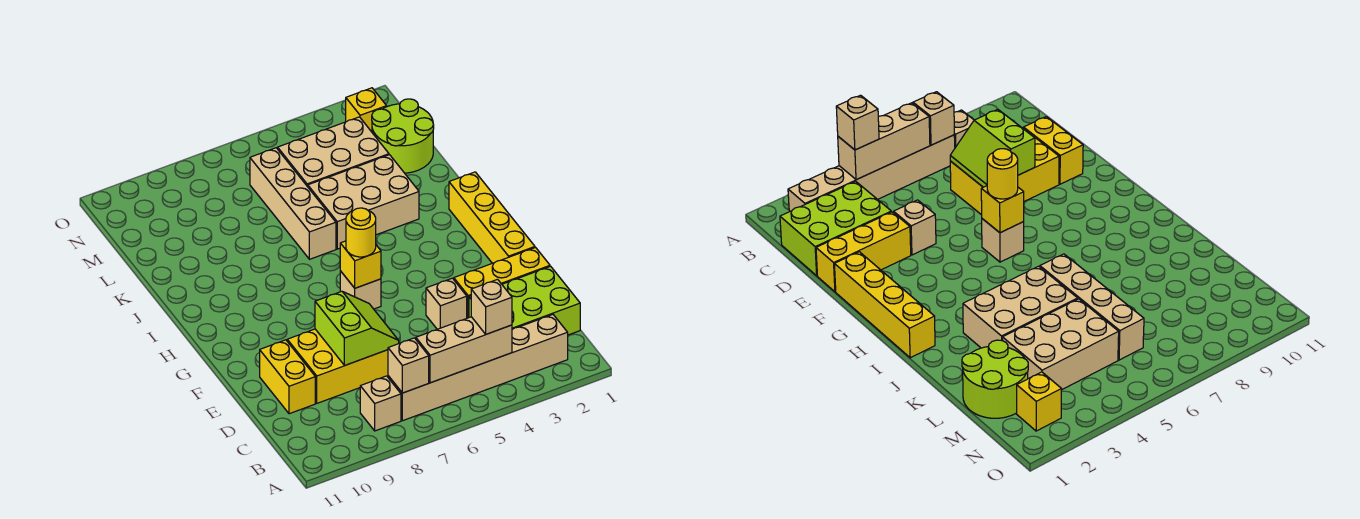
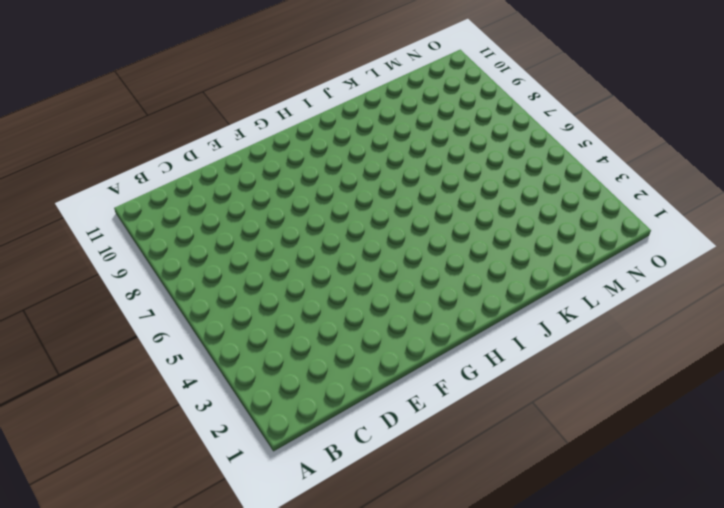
none -> tan brick B2:B7 level 1
none -> tan brick B8 level 1
none -> lime brick C1:D3 level 1

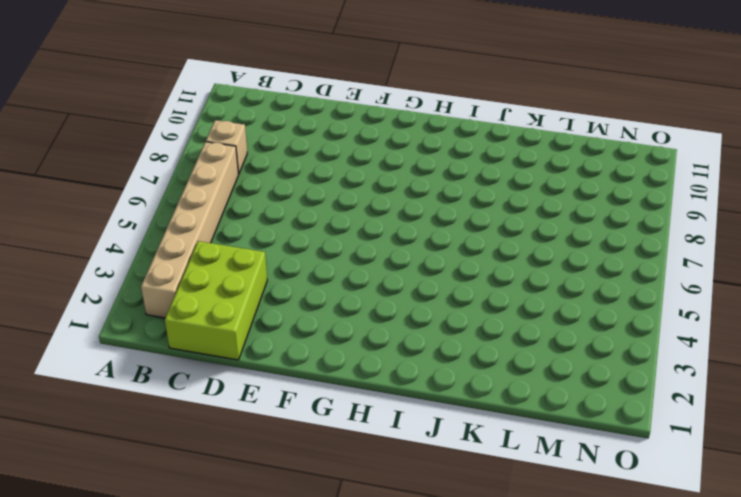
none -> yellow brick D7:E9 level 1
none -> yellow brick D10:E10 level 1
none -> yellow brick E1:E3 level 1

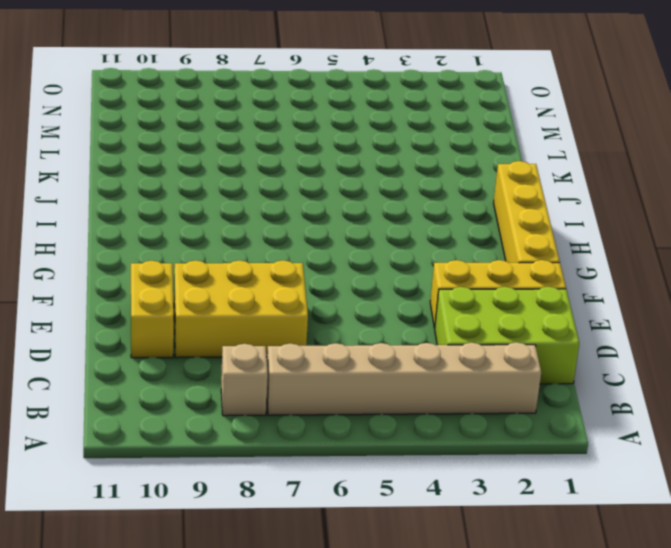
none -> tan brick E4 level 1
none -> tan brick G6 level 1
none -> tan brick J3:K5 level 1

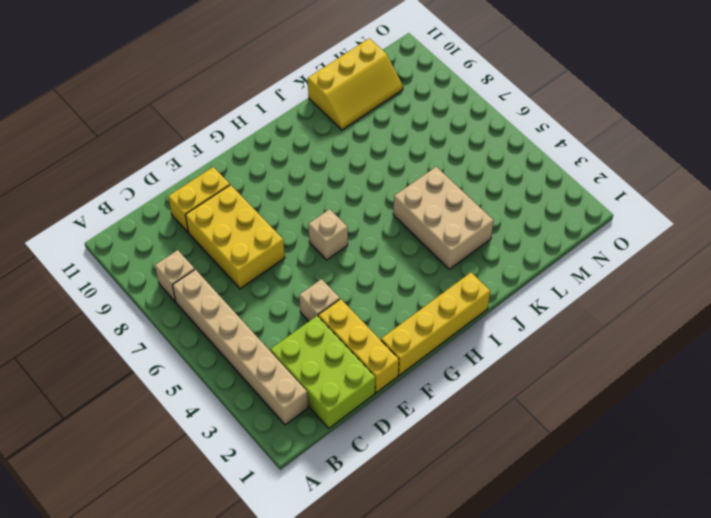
yellow slope K10:M11 level 1 top 11 -> none
none -> tan brick J6:M6 level 1
none -> lime round brick L1:M2 level 1
none -> tan brick L3:M5 level 1

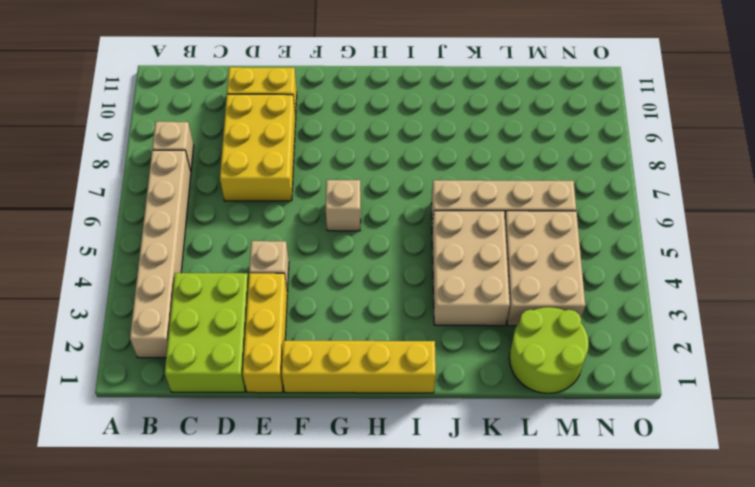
none -> yellow brick N2 level 1
none -> tan brick B4:B6 level 2
none -> tan brick B7 level 2

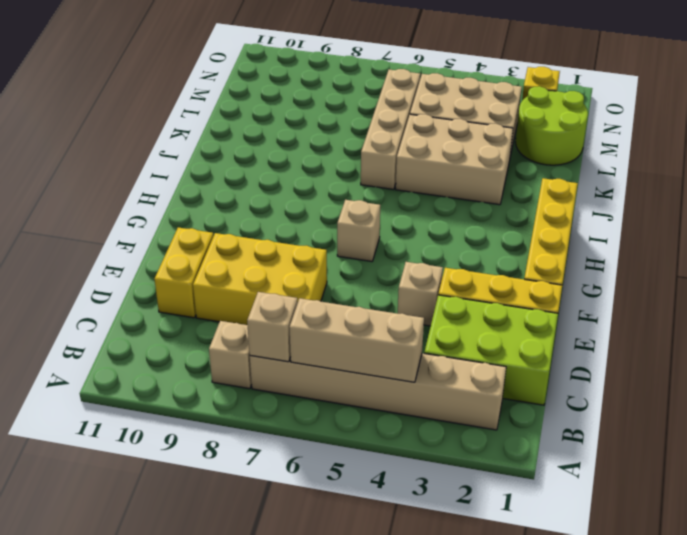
none -> lime slope D7:E8 level 2 top 8
none -> yellow brick G6 level 2
none -> tan brick B4 level 3

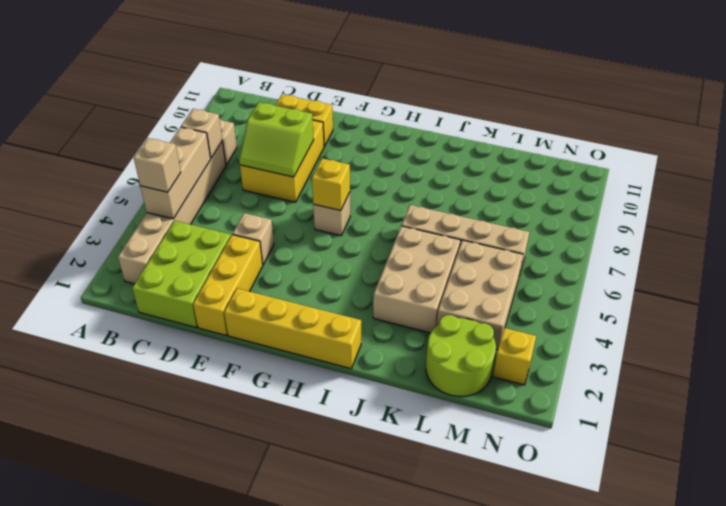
none -> yellow round brick G6 level 3

